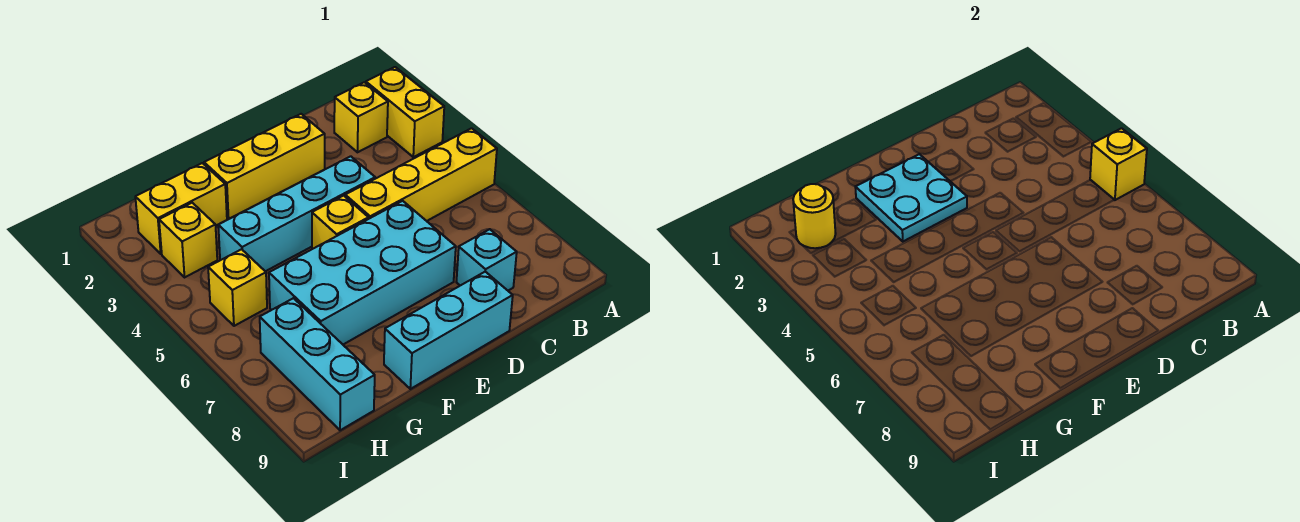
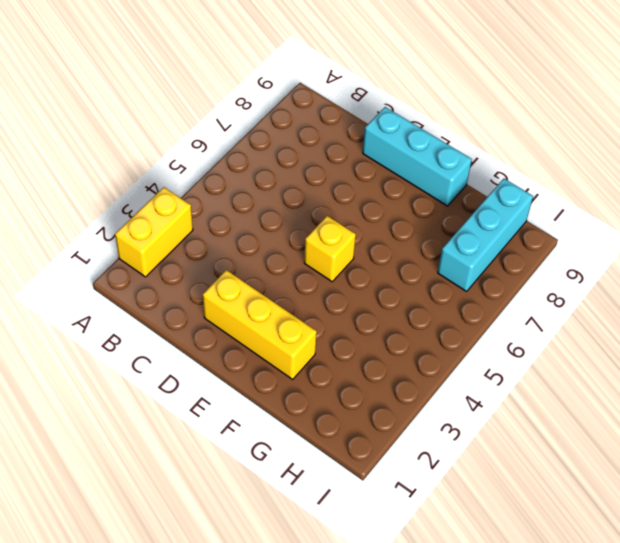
none -> yellow brick A5:D5 level 1
none -> yellow brick B2 level 1
none -> cyan brick C8 level 1

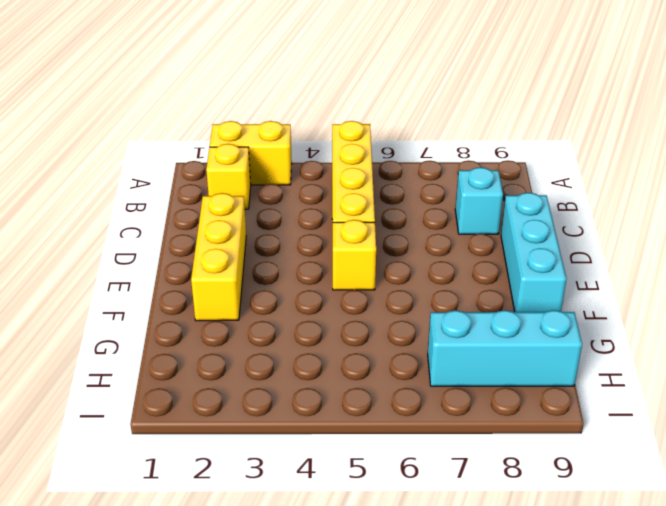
none -> cyan brick D4:G4 level 1
none -> cyan brick D6:G7 level 1
none -> yellow brick G2:H2 level 1

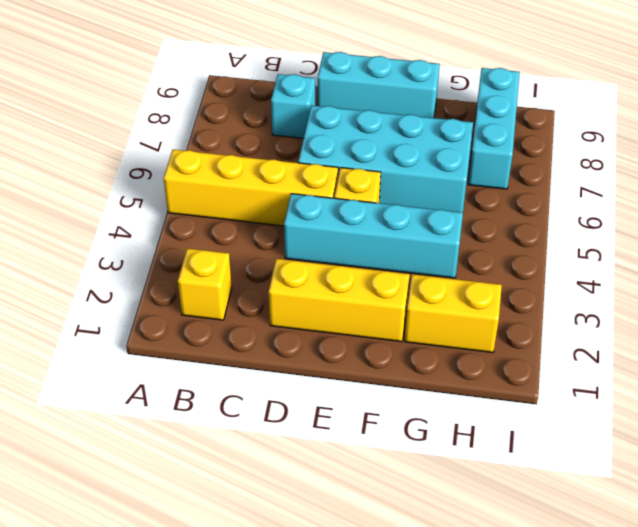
none -> yellow brick A2:A3 level 1
none -> yellow brick H3 level 1
none -> yellow brick H5 level 1

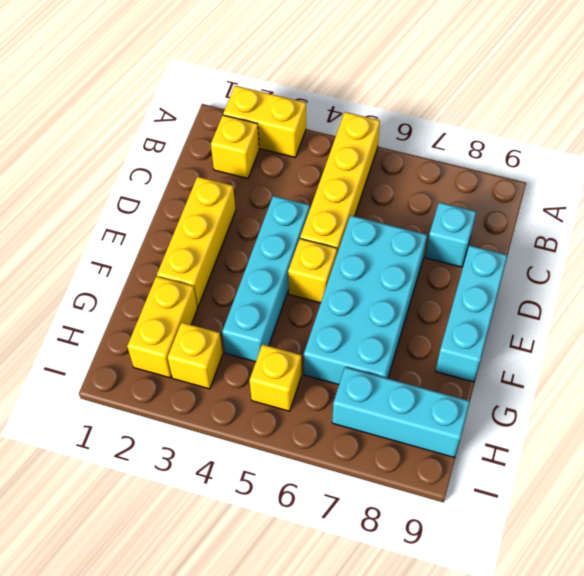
none -> yellow brick A5 level 2
none -> cyan plate E2:F3 level 2
none -> yellow round brick H2 level 2

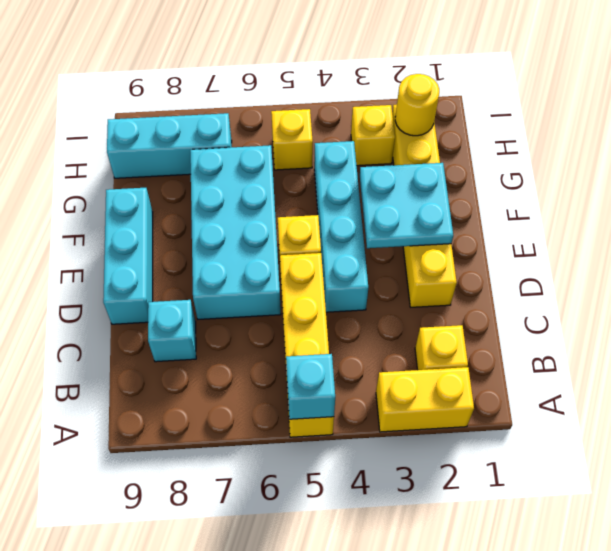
cyan brick A5 level 2 -> yellow brick A5 level 2

